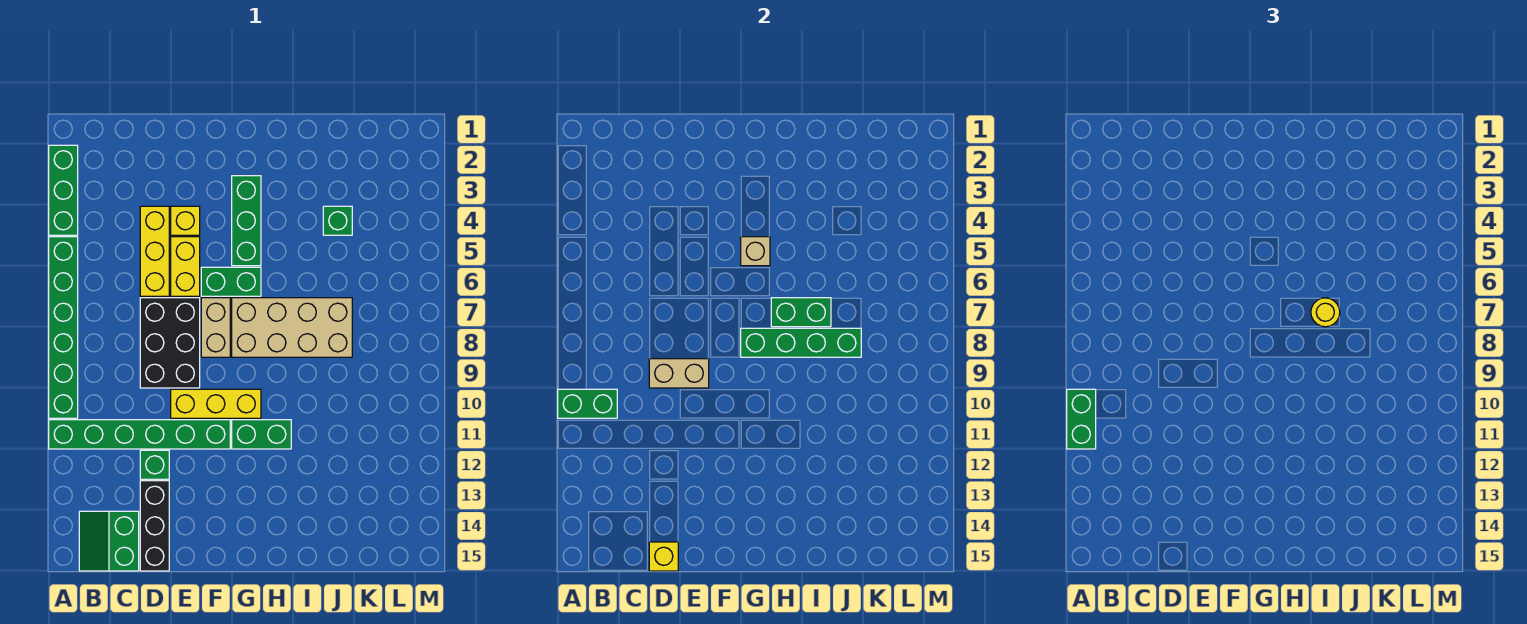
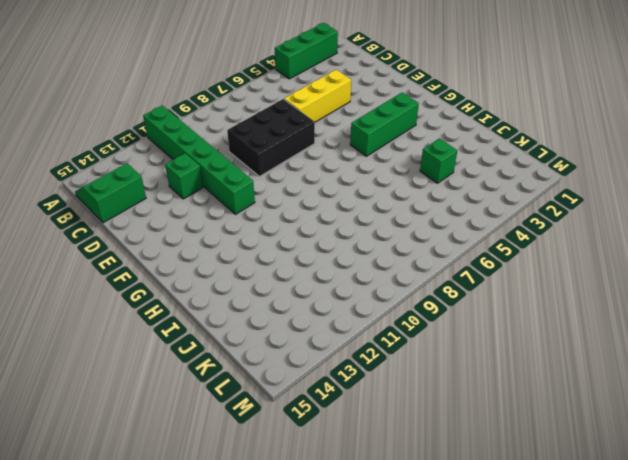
none -> green brick A5:A10 level 1
none -> black brick D13:D15 level 1
none -> yellow brick E4 level 1

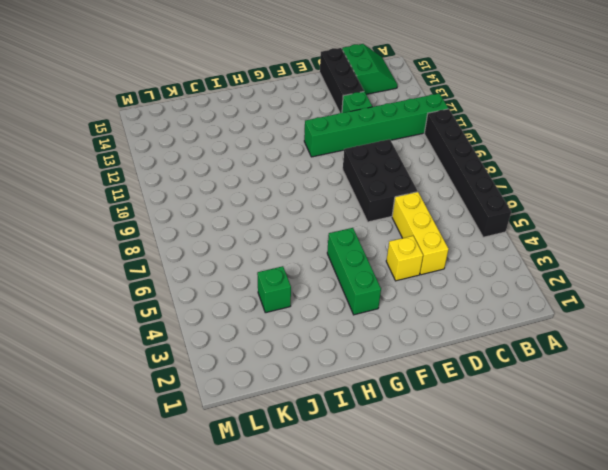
black brick A5:A10 level 1 -> green brick A5:A10 level 1
none -> green brick A2:A4 level 1
none -> yellow brick E5:E6 level 1
none -> yellow brick E10:G10 level 1

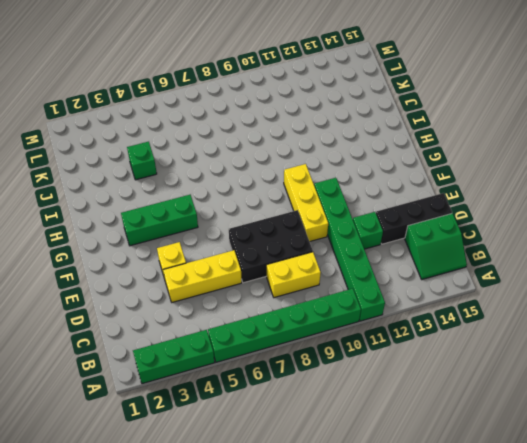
yellow brick C8:C9 level 1 -> yellow brick E5:E6 level 1
none -> green brick F6:G6 level 1
none -> tan brick F7:F8 level 1
none -> tan brick G7:J8 level 1

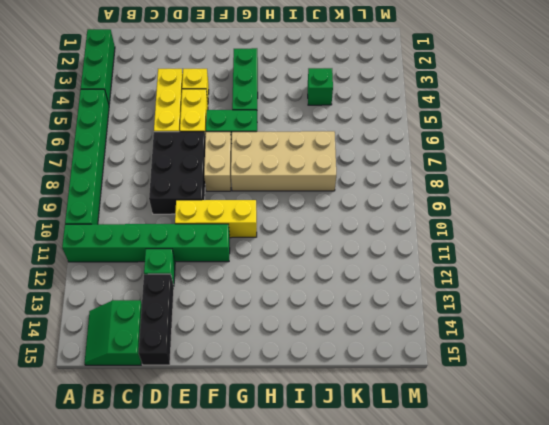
none -> green brick G11:H11 level 1
none -> green brick A10:B10 level 2
none -> tan brick D9:E9 level 2

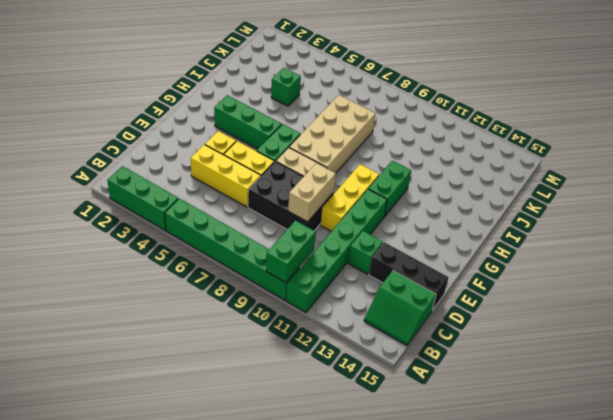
none -> yellow brick D15 level 2
none -> tan brick G5 level 2
none -> green brick G8:J8 level 2

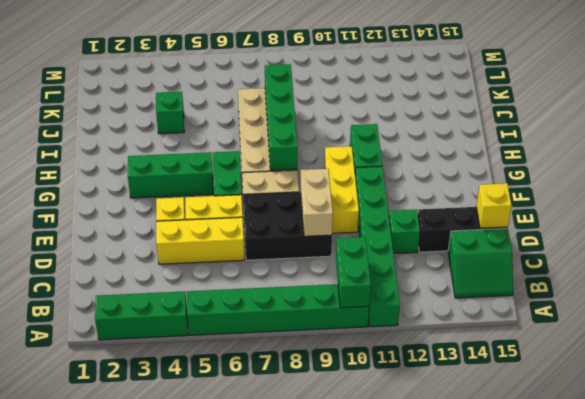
none -> tan brick G5 level 2
none -> green brick H7:I7 level 2
none -> green brick A10:A11 level 3

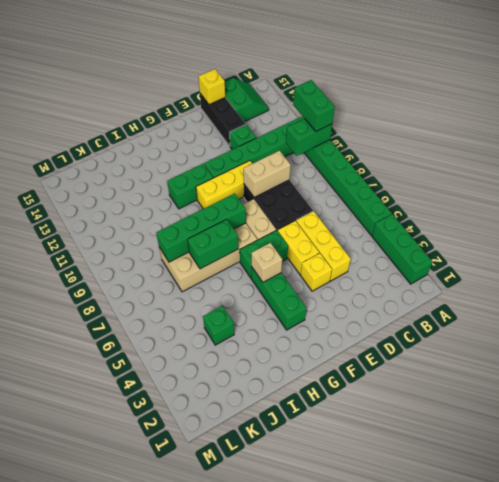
none -> yellow round brick I7 level 3

